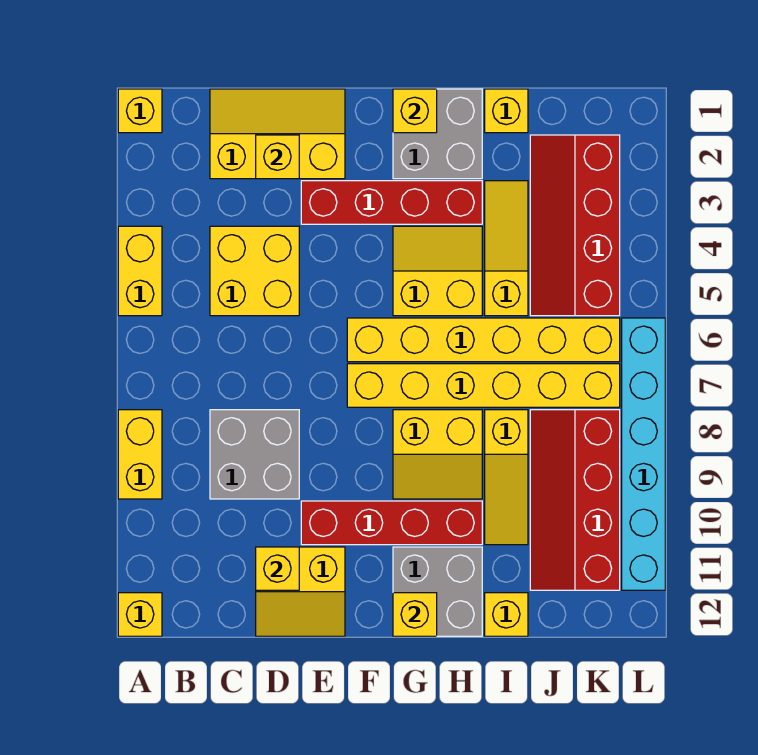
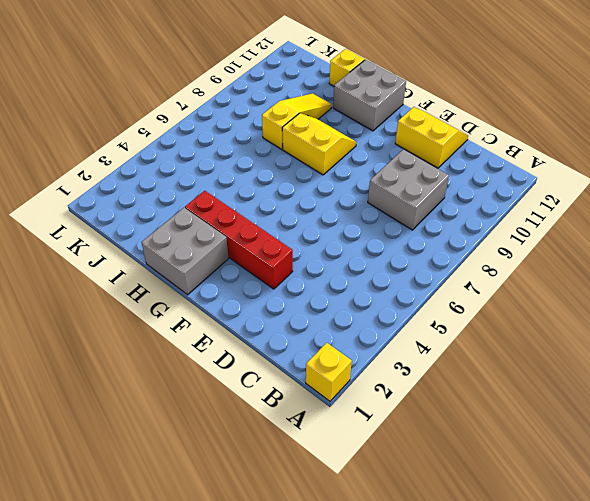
none -> yellow brick A4:A5 level 1
none -> yellow brick A8:A9 level 1
none -> yellow brick A12 level 1

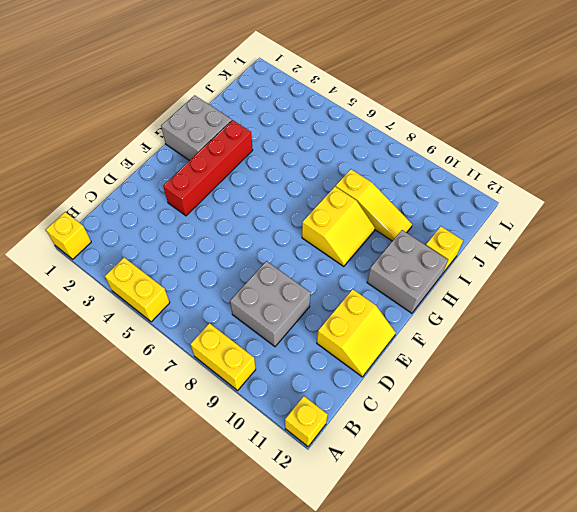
none -> yellow slope C1:E2 level 1 top 2
none -> yellow brick C4:D5 level 1
none -> red brick E10:H10 level 1

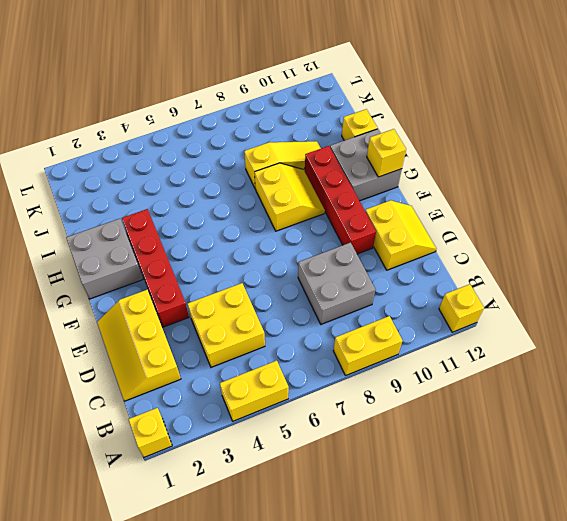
none -> yellow brick F6:K6 level 1
none -> yellow brick F7:K7 level 1
none -> yellow slope G4:H5 level 1 top 5

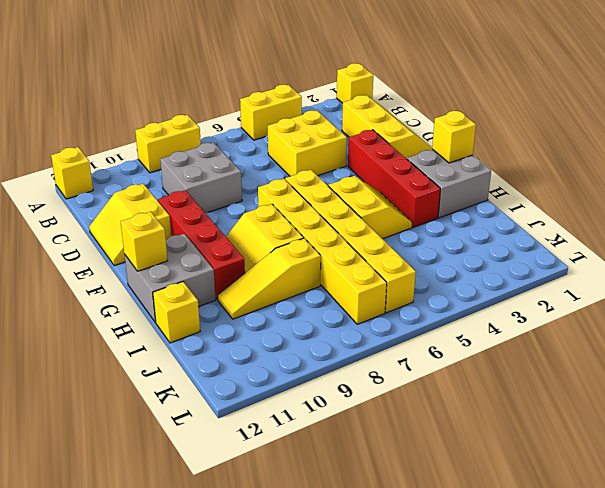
none -> yellow brick I1 level 1
none -> yellow slope I3:I5 level 1 top 5
none -> red slope J2:K5 level 1 top K

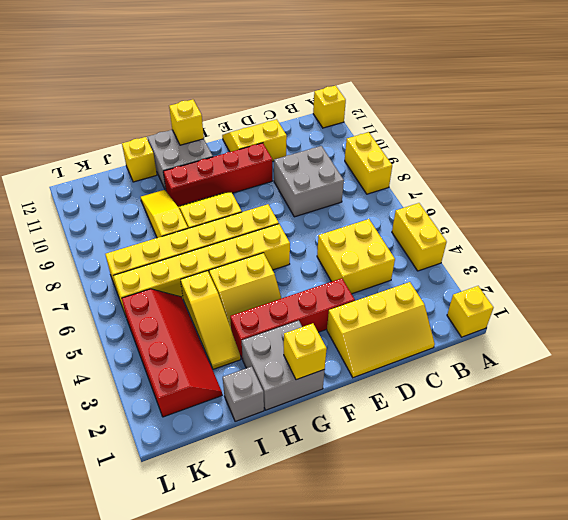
grey brick I1 level 1 -> yellow brick I1 level 1
none -> red slope J8:K11 level 1 top K
none -> cyan brick L6:L11 level 1
none -> yellow brick D2 level 2

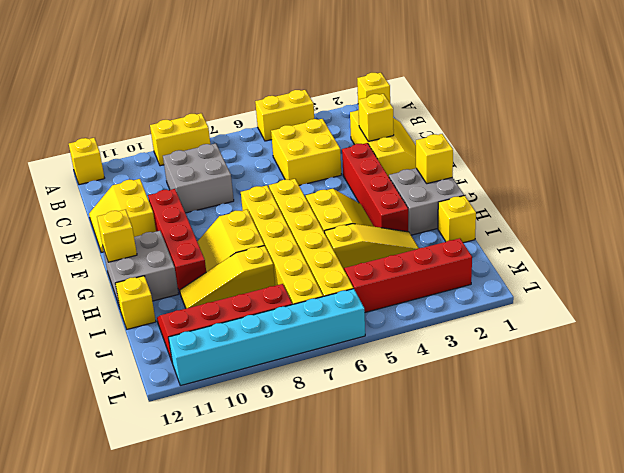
none -> yellow brick D11 level 2

